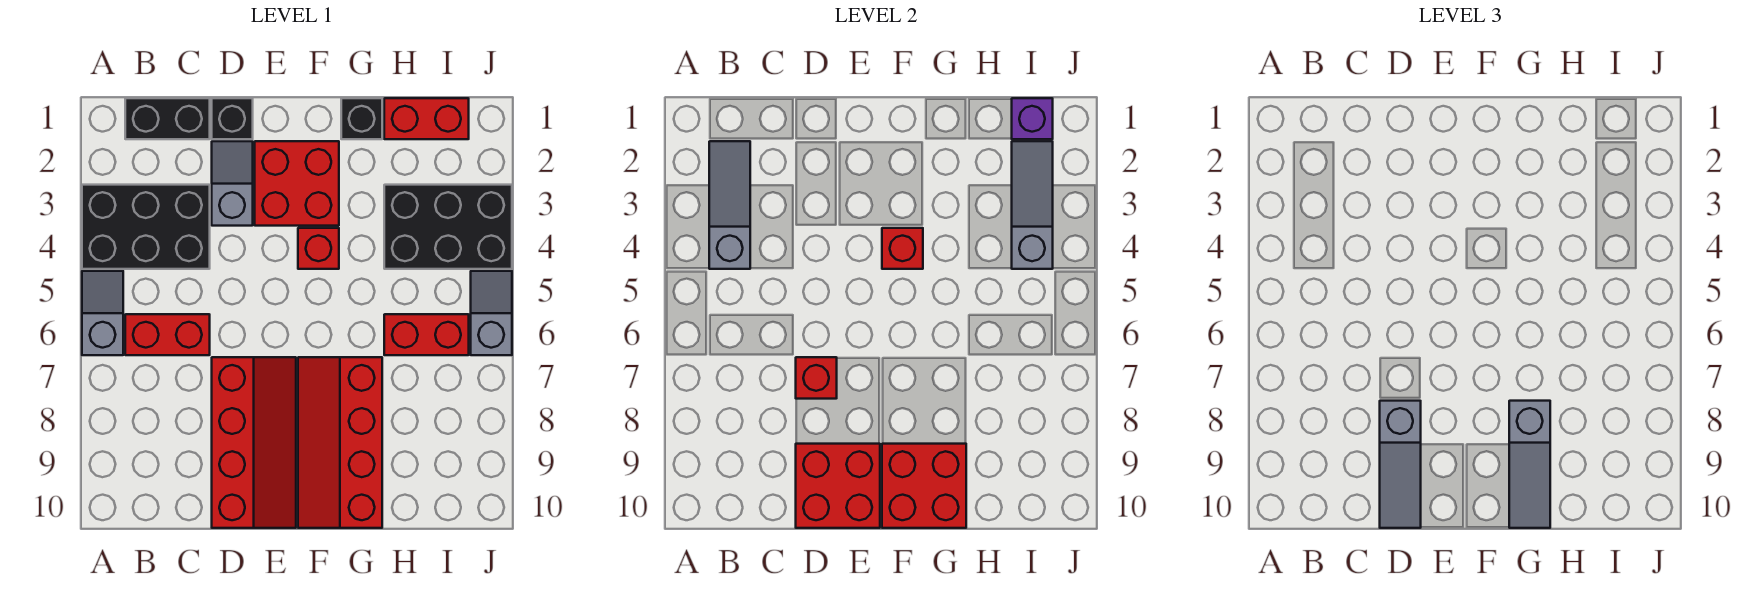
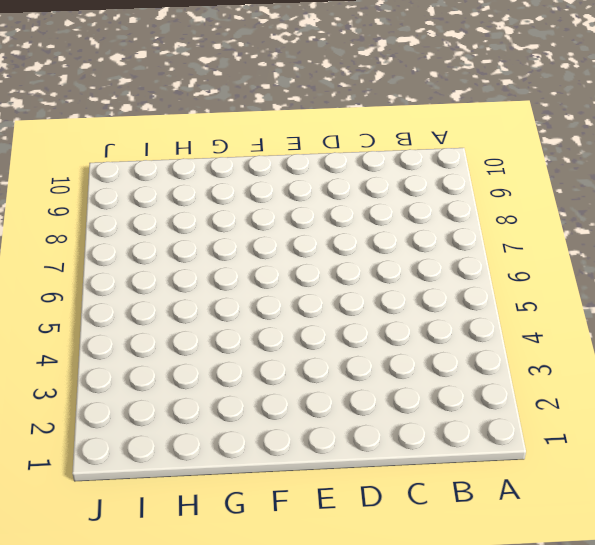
none -> black brick A3:C4 level 1
none -> grey slope A5:A6 level 1 top 6
none -> black brick B1:C1 level 1

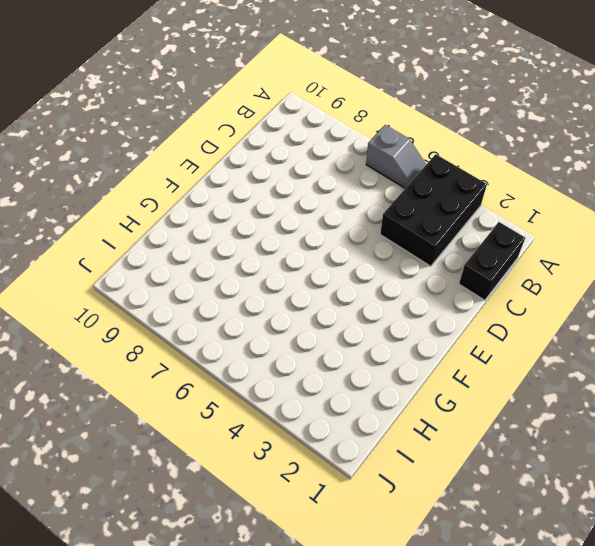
none -> red brick B6:C6 level 1
none -> black brick D1 level 1
none -> grey slope D2:D3 level 1 top 3

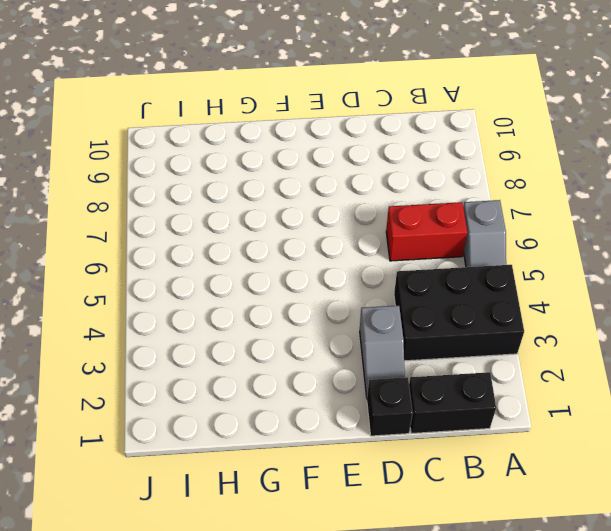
none -> red slope D7:E10 level 1 top D
none -> red brick E2:F3 level 1
none -> red brick F4 level 1

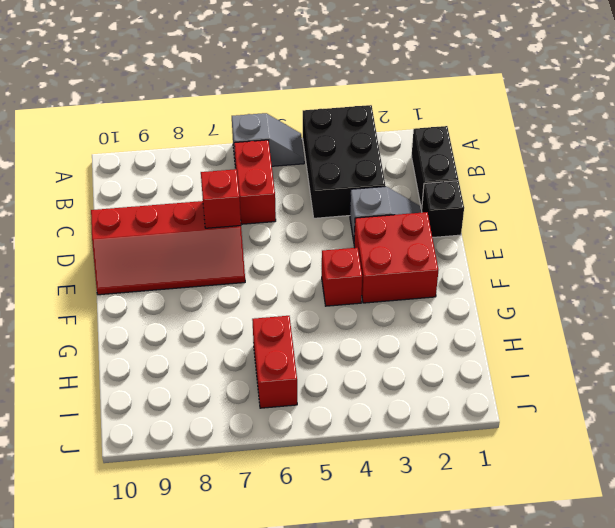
none -> red slope F7:G10 level 1 top G
none -> black brick G1 level 1
none -> red brick H1:I1 level 1

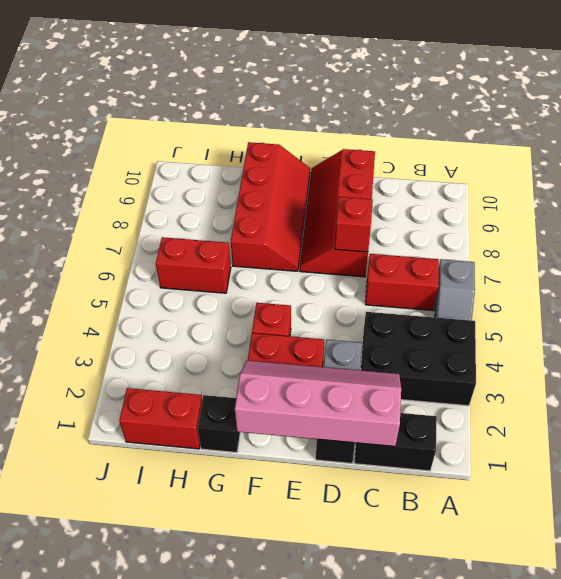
pink slope C1:F2 level 2 top 1 -> none
none -> black brick H3:J4 level 1
none -> grey slope J5:J6 level 1 top 6
none -> grey slope B2:B4 level 2 top 4

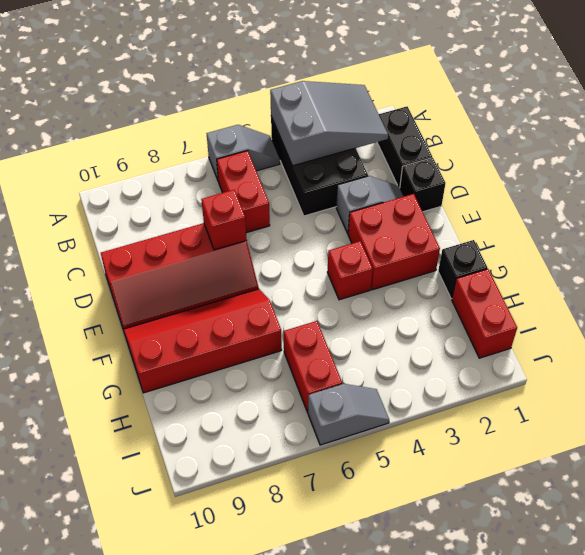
grey slope A2:B4 level 2 top 4 -> grey slope B2:B4 level 2 top 4
none -> black brick H3:J4 level 1
none -> red brick D9:E10 level 2
none -> red brick F4 level 2

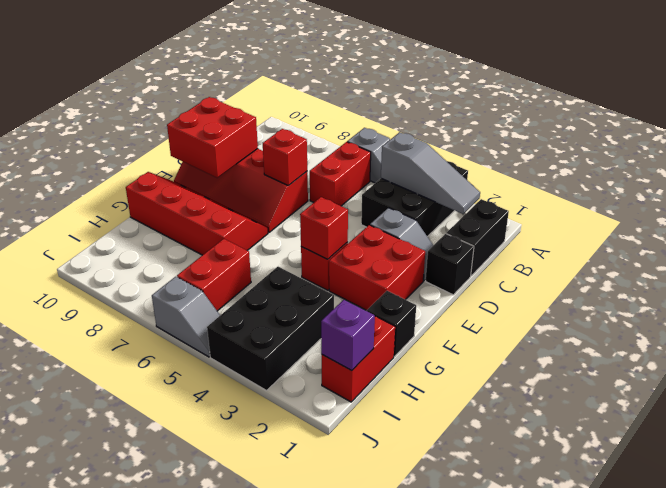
none -> red brick F9:G10 level 2
none -> grey slope I2:I4 level 2 top 4
none -> grey slope D8:D10 level 3 top 8

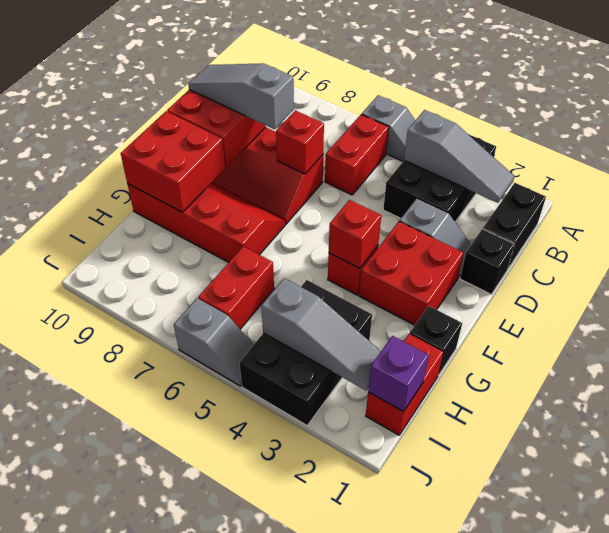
none -> grey slope G8:G10 level 3 top 8

